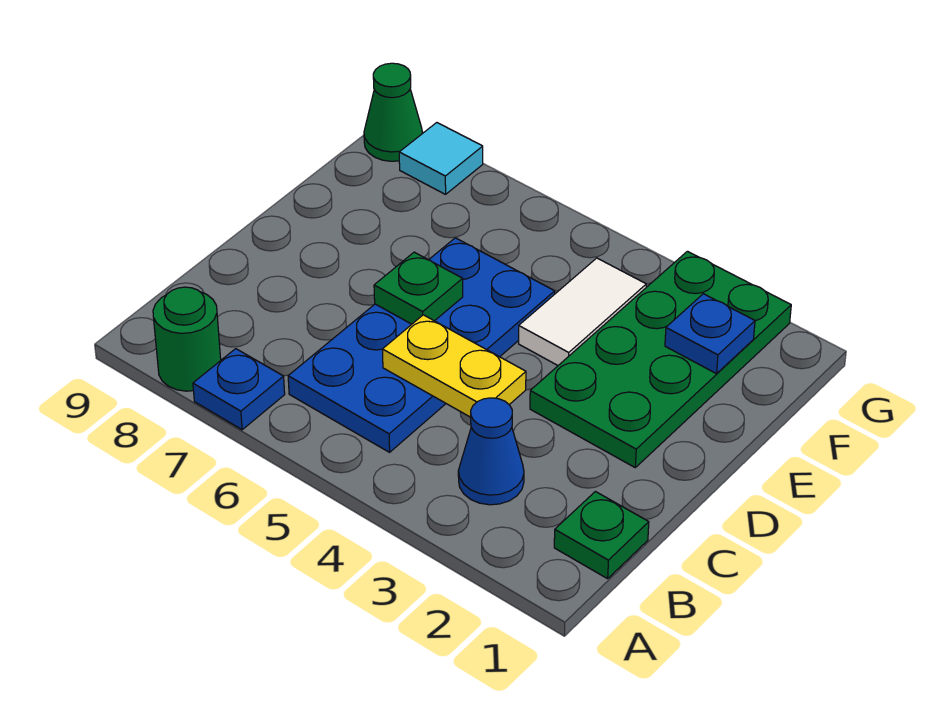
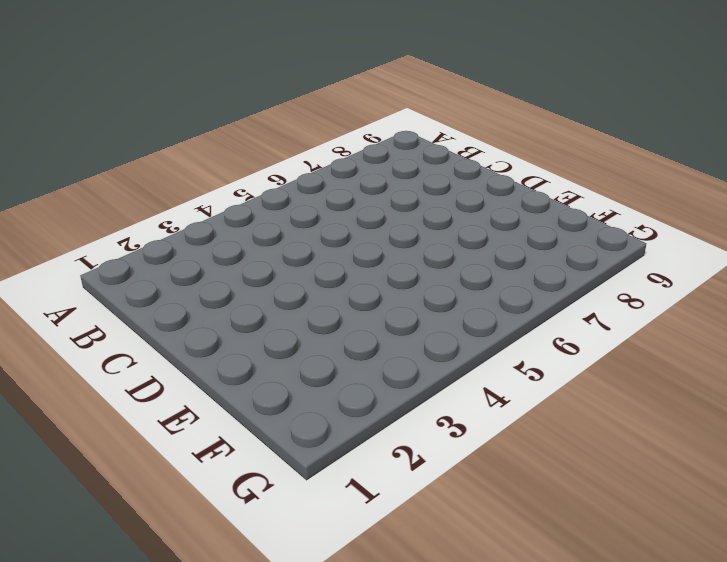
none -> blue plate A7 level 1
none -> green round brick A8 level 1
none -> green plate B1 level 1

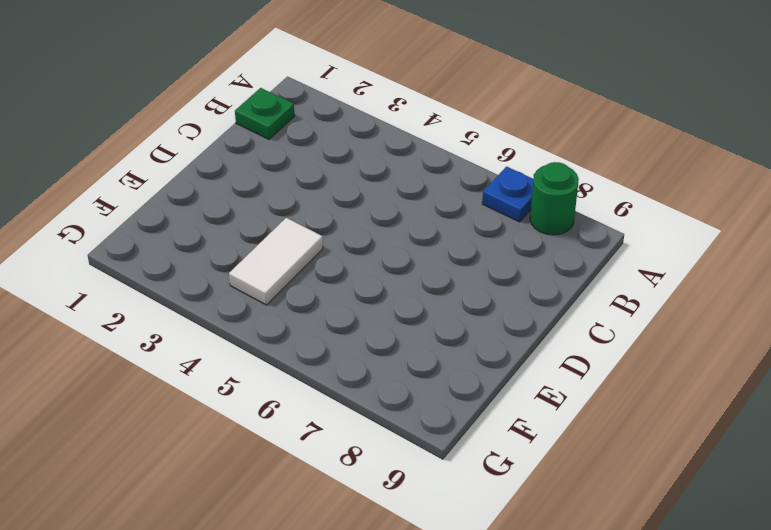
none -> blue cone B3 level 1
none -> blue plate B5:E6 level 1
none -> green plate D2:G3 level 1

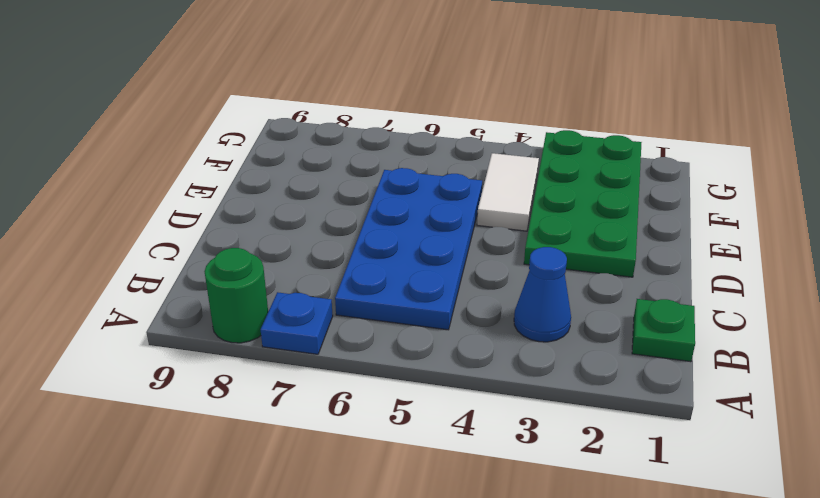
none -> cyan tile G8 level 1
none -> green cone G9 level 1
none -> yellow plate C4:C5 level 2

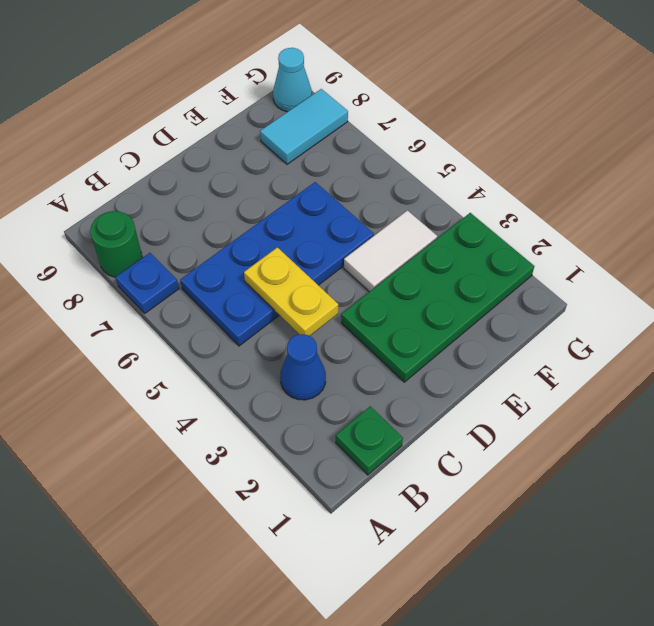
cyan tile F8:G8 level 1 -> cyan tile G8 level 1
cyan cone G9 level 1 -> green cone G9 level 1
none -> green plate D6 level 2
none -> blue plate F2 level 2

